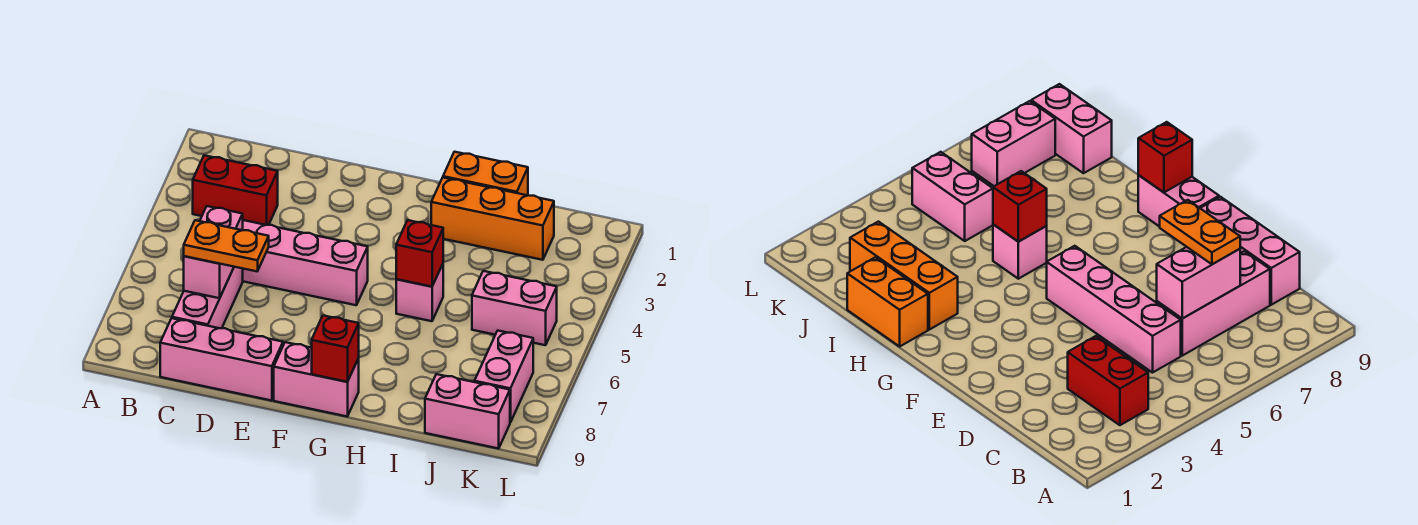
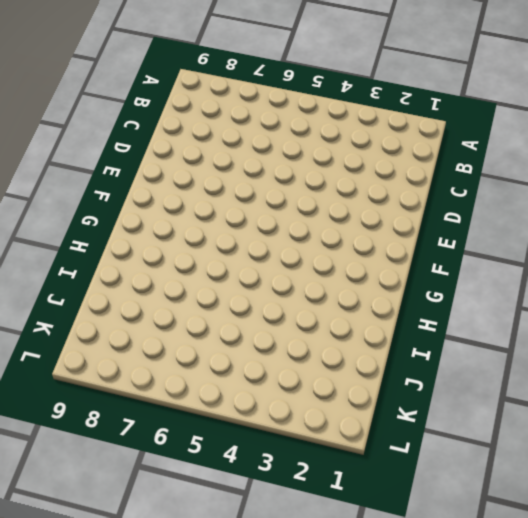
none -> red brick B3:C3 level 1
none -> pink brick C5:F5 level 1
none -> pink brick C6:C8 level 1

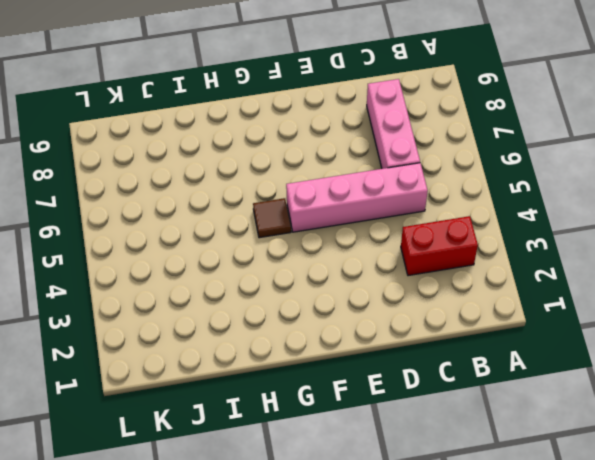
brown tile G5 level 1 -> none
none -> pink brick C9:E9 level 1
none -> pink brick F9:G9 level 1
none -> orange brick H1:I1 level 1

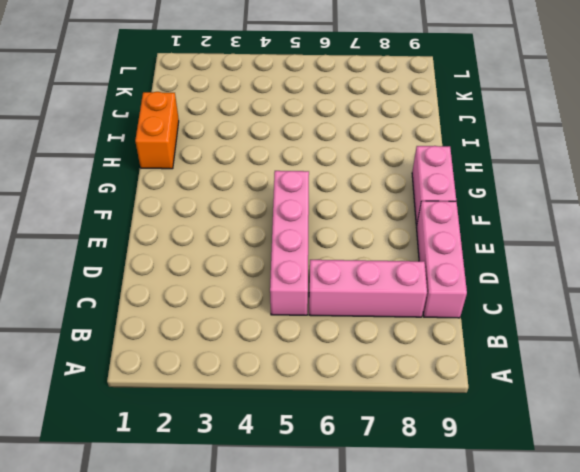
none -> red brick B3:C3 level 1
none -> orange brick H2:J2 level 1
none -> pink brick H5 level 1

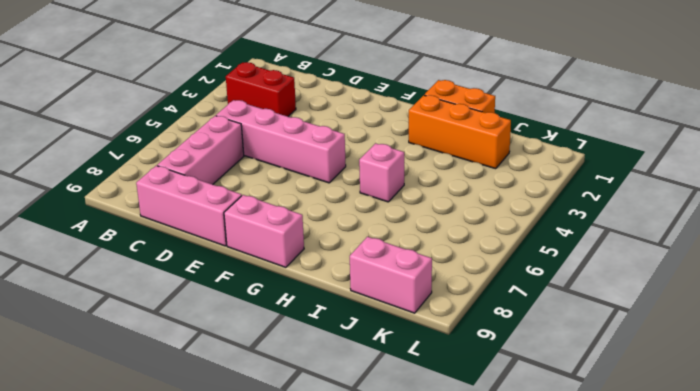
none -> pink brick J5:K5 level 1
none -> pink brick K7:K8 level 1
none -> pink brick C6:C7 level 2

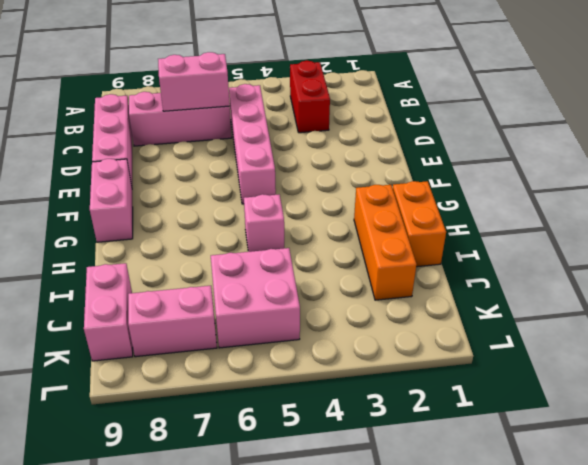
pink brick J5:K6 level 1 -> pink brick J5:K5 level 1
none -> red brick G9 level 2
none -> red brick H5 level 2
none -> orange plate C7:D7 level 3

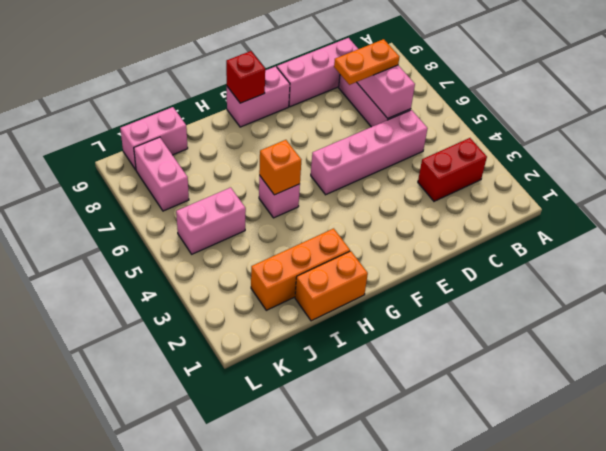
orange brick H5 level 2 -> red brick H5 level 2

